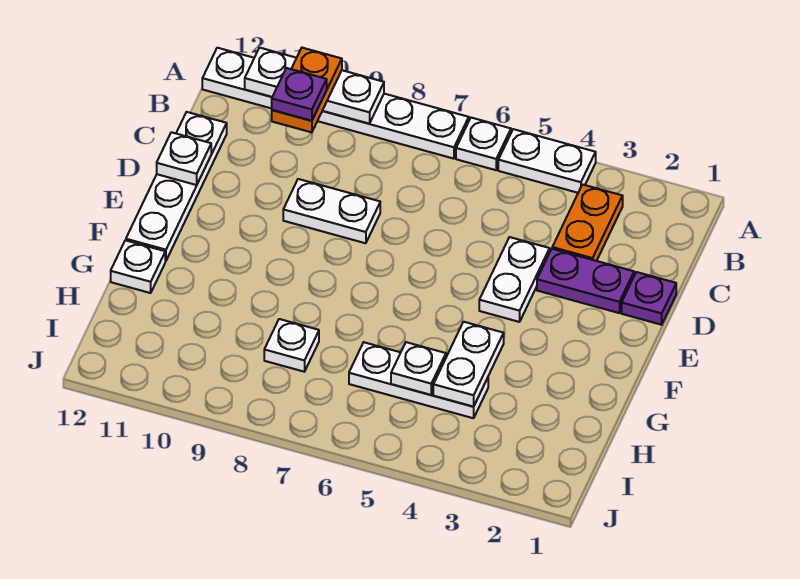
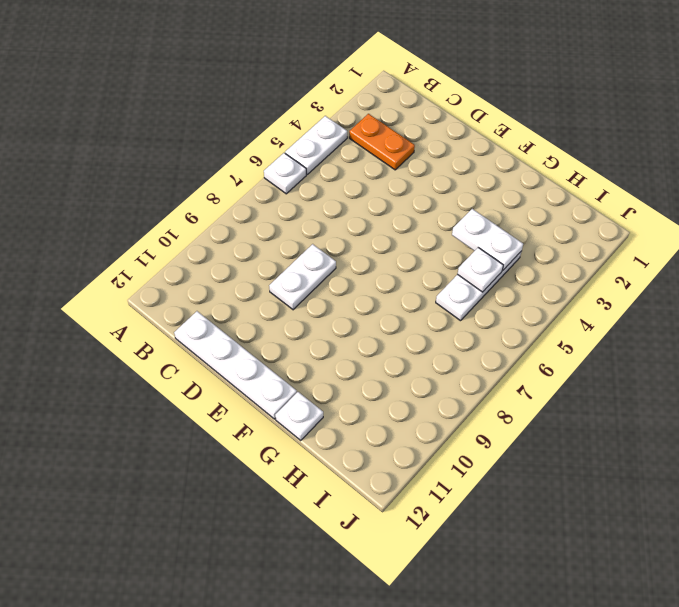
none -> white plate A7:A12 level 1
none -> purple plate D1 level 1
none -> purple plate D2:D3 level 1

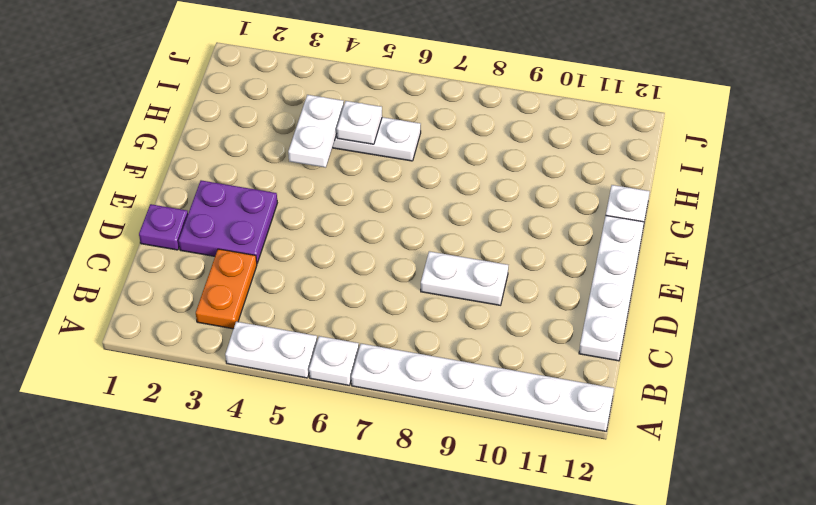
purple plate D2:E3 level 1 -> purple plate D2:D3 level 1
none -> white plate D4:E4 level 1
none -> white plate H8 level 1
none -> white plate A9:A11 level 2

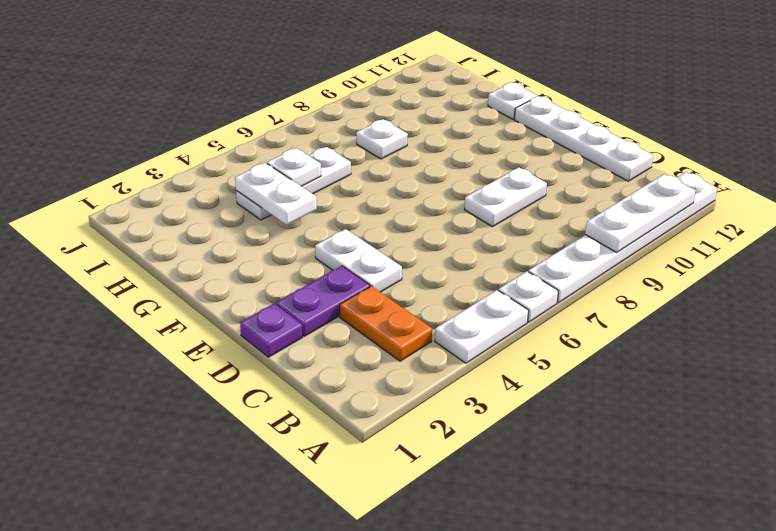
none -> white plate D12 level 2
none -> orange plate A10:B10 level 3
none -> purple plate B10 level 4

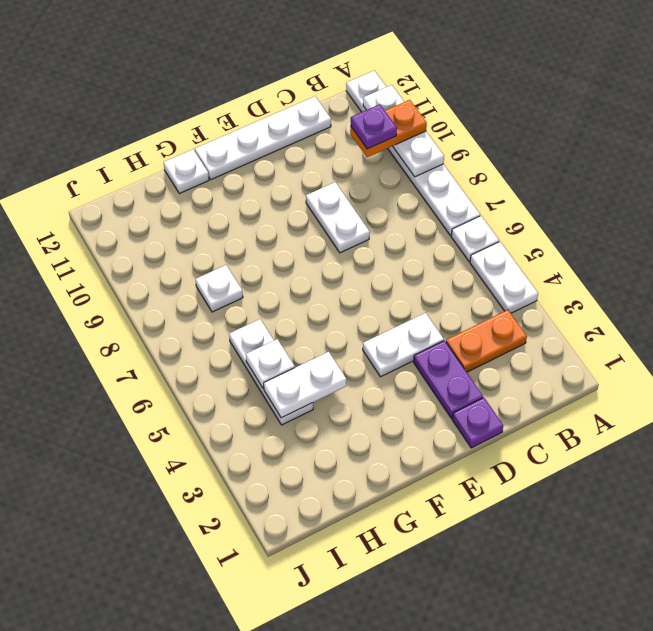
none -> white plate D12 level 2

